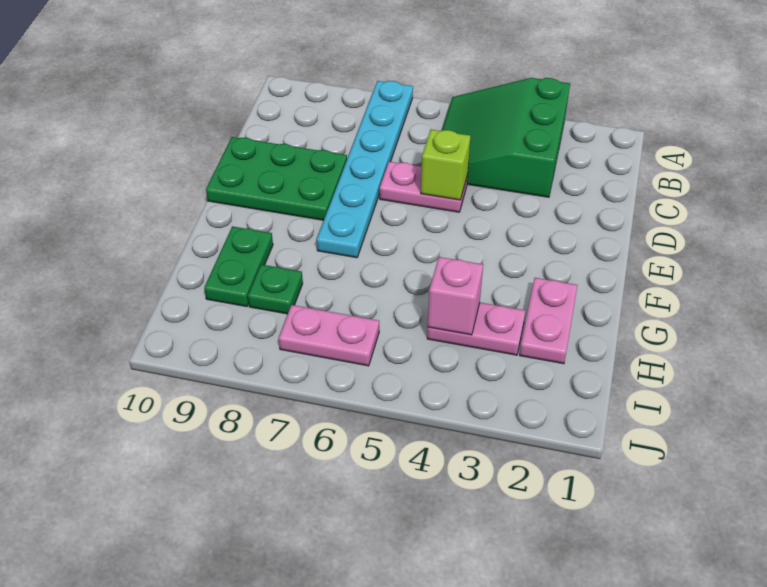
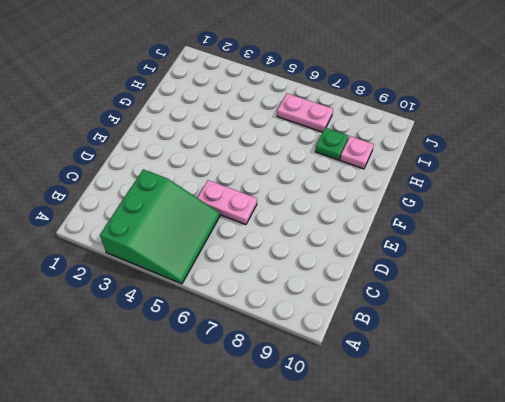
pink plate H9 level 1 -> green plate G9:H9 level 1
none -> cyan plate A7:F7 level 1
none -> green plate D8:E10 level 1

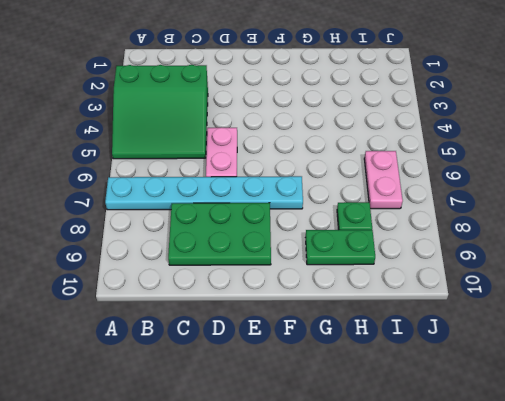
green plate C8:E9 level 1 -> green plate D8:E10 level 1
none -> pink plate G2:H2 level 1
none -> pink plate H3:H4 level 1

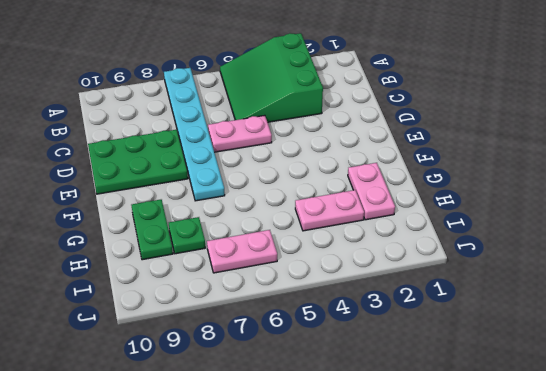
none -> lime brick D5 level 2
none -> pink brick H4 level 2

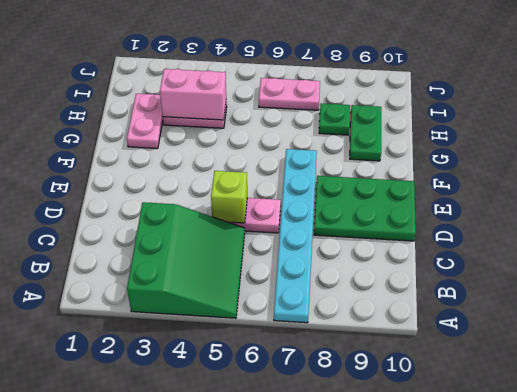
pink brick H3:H4 level 2 -> pink brick H4 level 2

